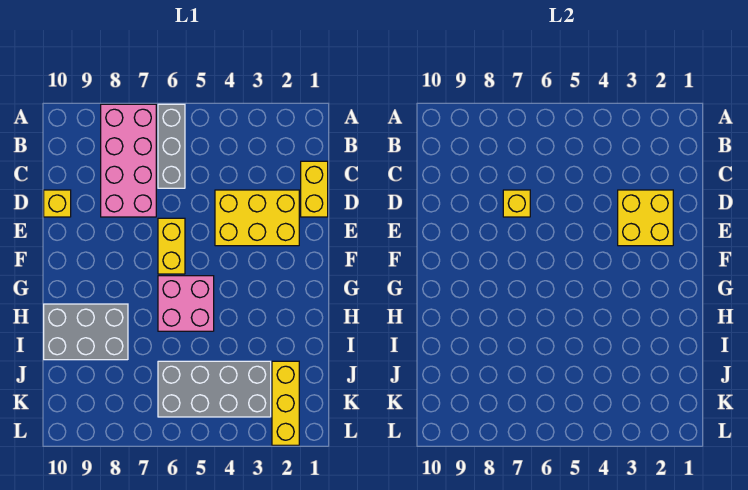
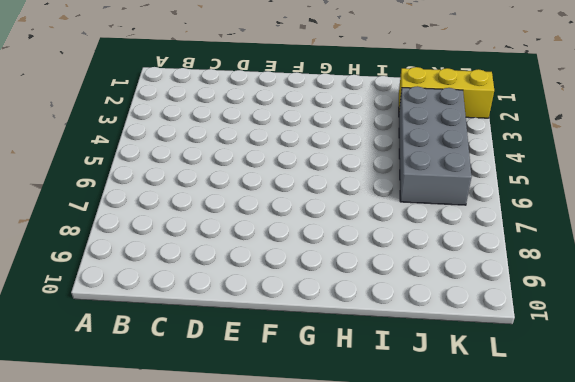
none -> grey brick A6:C6 level 1
none -> pink brick A7:D8 level 1
none -> yellow brick C1:D1 level 1

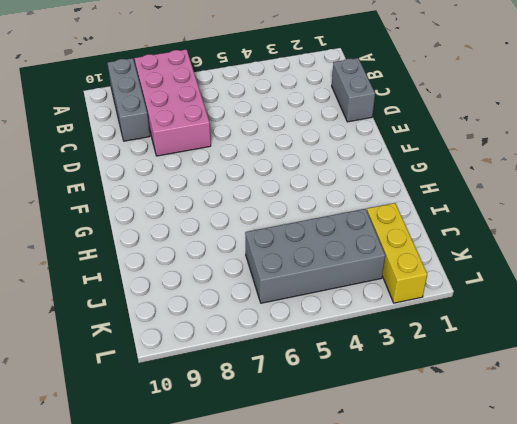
grey brick A9:C9 level 1 -> grey brick A6:C6 level 1
grey brick C1:D1 level 1 -> yellow brick C1:D1 level 1
none -> yellow brick D2:E4 level 1
none -> yellow brick D10 level 1
none -> yellow brick E6:F6 level 1

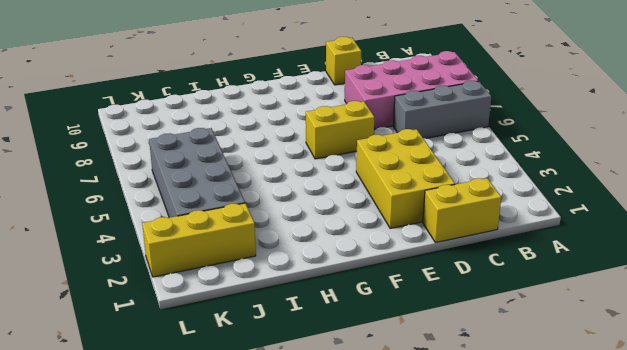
none -> pink brick G5:H6 level 1
none -> grey brick H8:I10 level 1
none -> yellow brick D2:E3 level 2

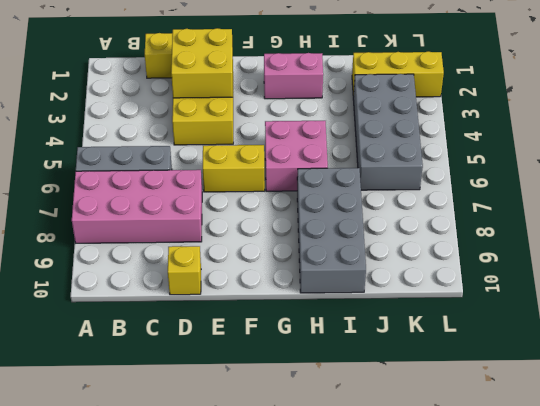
pink brick G2:H2 level 1 -> none
grey brick H7:I10 level 1 -> grey brick H8:I10 level 1
none -> yellow brick D7 level 2

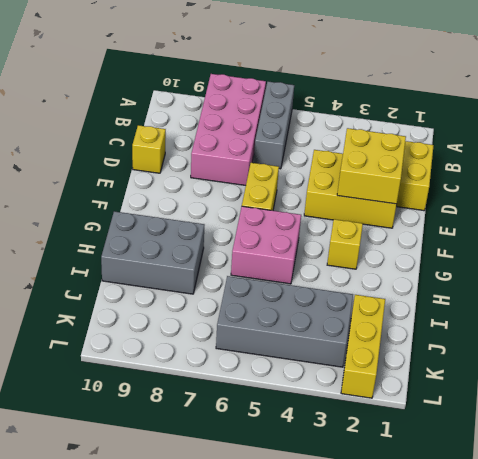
yellow brick G3 level 1 -> yellow brick D7 level 2

